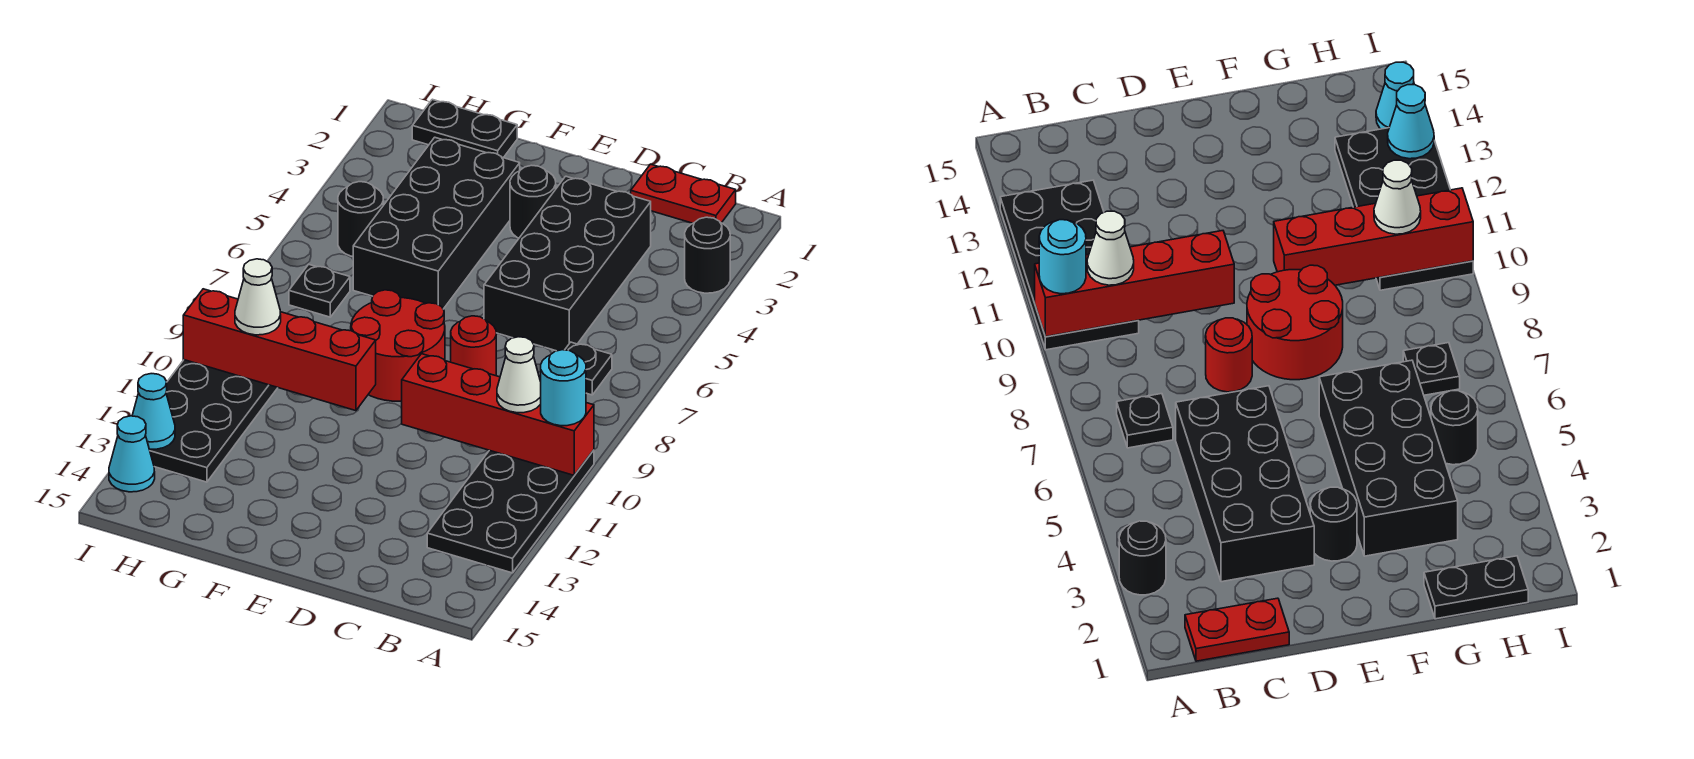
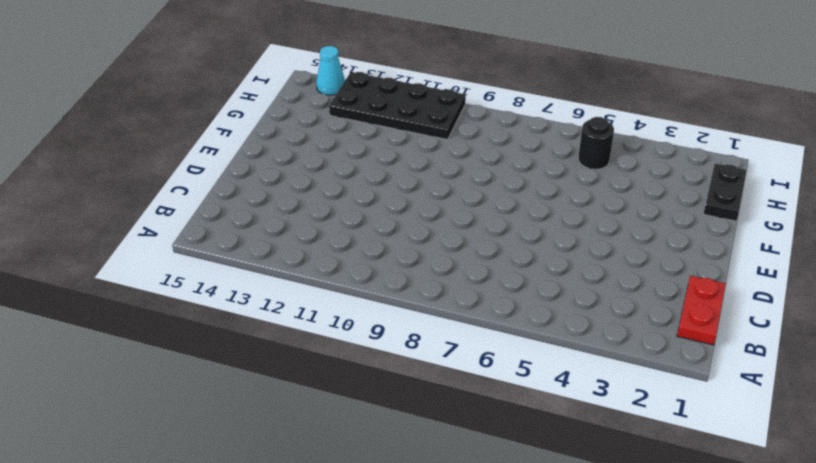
none -> black round brick A3 level 1
none -> black plate A10:B13 level 1
none -> black plate B7 level 1

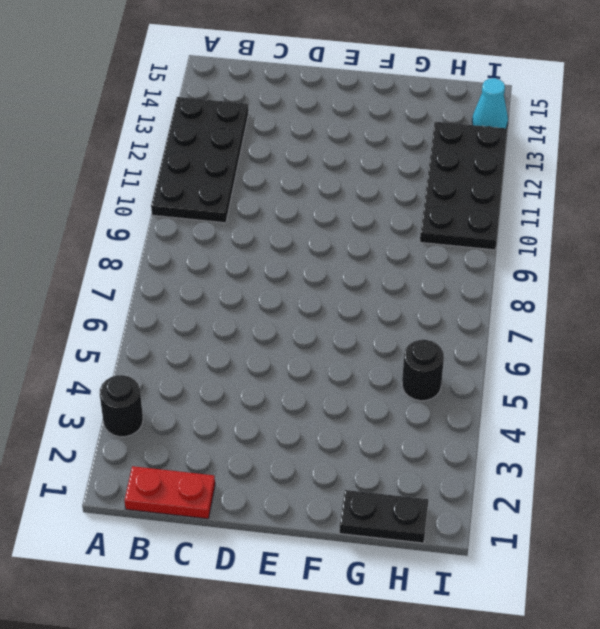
none -> black plate B7 level 1
none -> black brick C3:D6 level 1
none -> red round brick D8 level 1

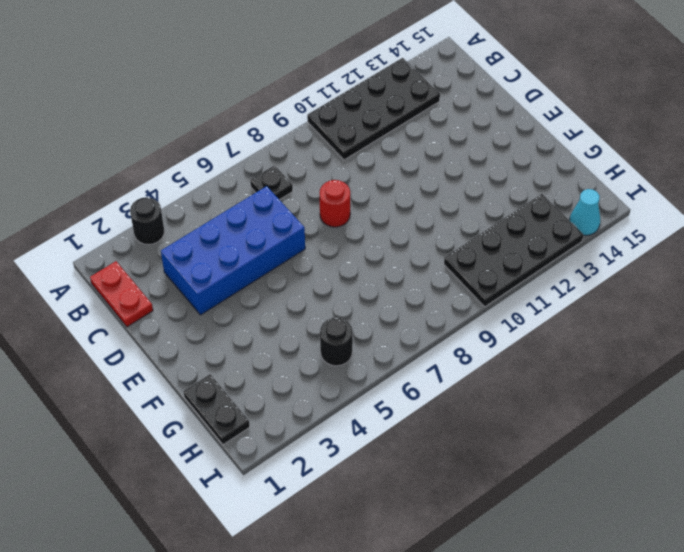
blue brick C3:D6 level 1 -> black brick C3:D6 level 1
none -> black round brick E3 level 1
none -> red round brick E8:F9 level 1
none -> black brick F3:G6 level 1

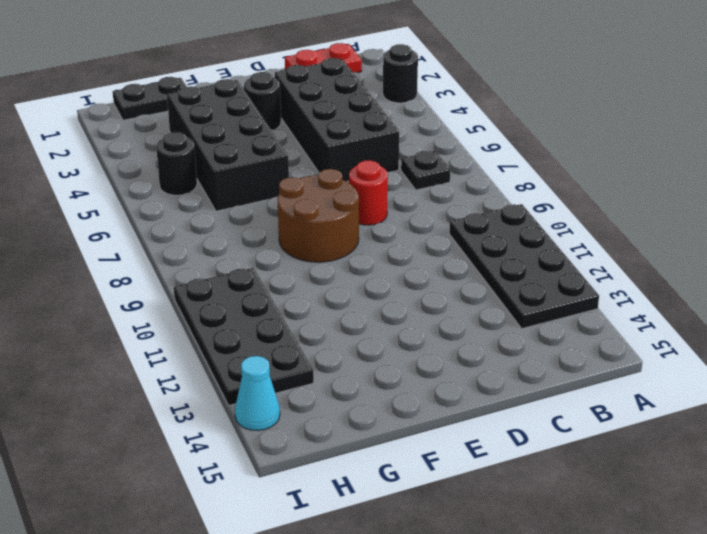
brown round brick E8:F9 level 1 -> red round brick E8:F9 level 1
none -> black plate H7 level 1
none -> red brick A10:D10 level 2
none -> red brick F10:I10 level 2

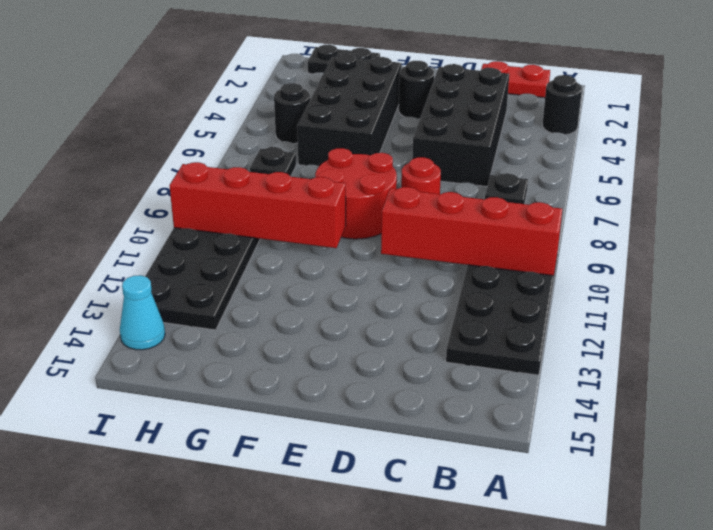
none -> cyan cone I13 level 2
none -> cyan round brick A10 level 3
none -> white cone B10 level 3

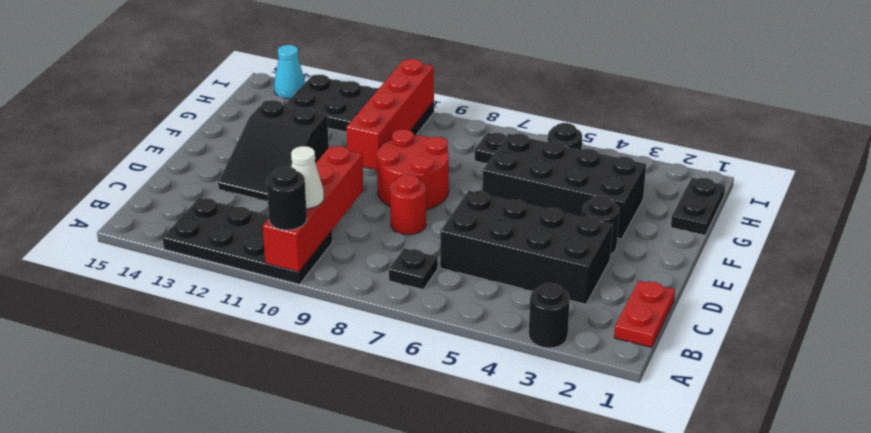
black round brick A10 level 3 -> cyan round brick A10 level 3
black slope D12:F13 level 1 top F -> none
none -> cyan cone I13 level 2
none -> white cone H10 level 3

